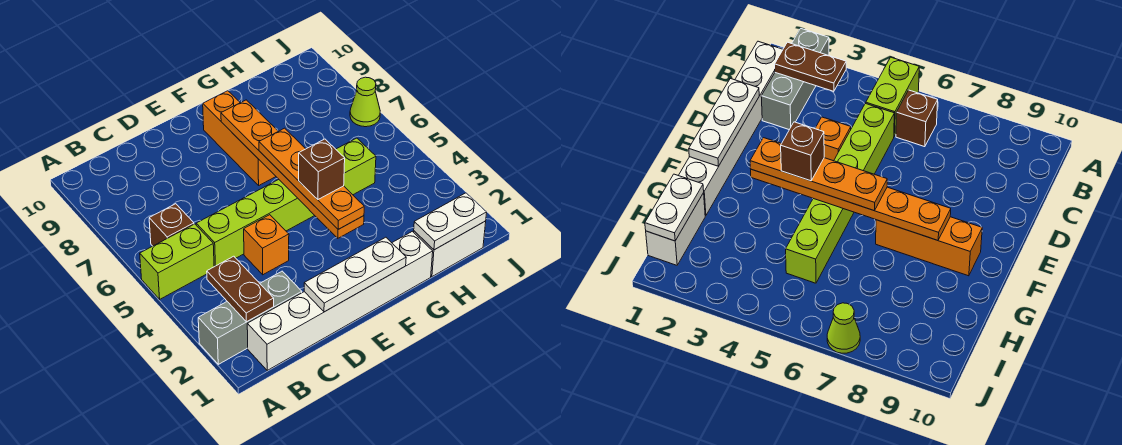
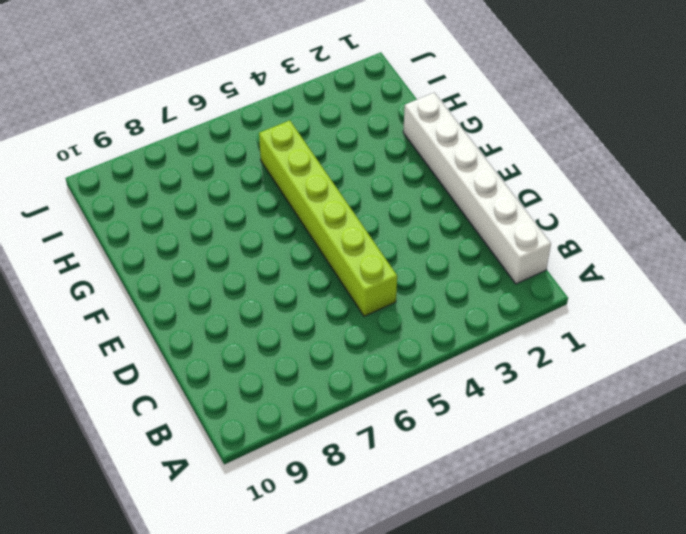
none -> grey brick A2:C2 level 1
none -> lime brick A5:B5 level 1
none -> brown brick B6 level 1

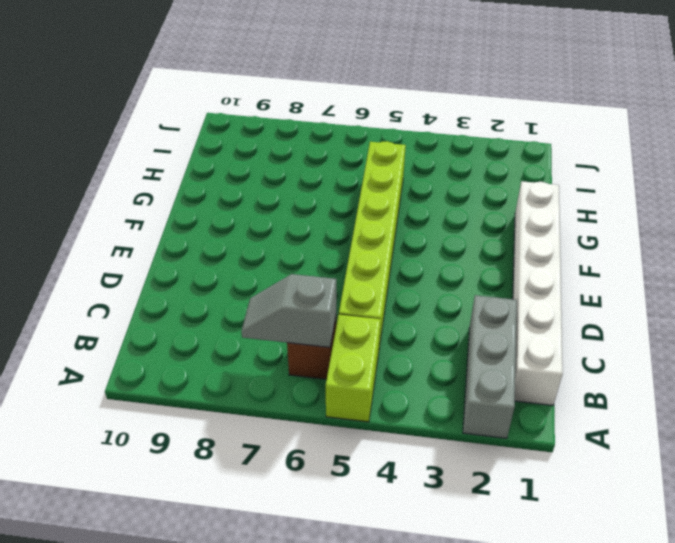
grey slope B6:B7 level 2 top 6 -> none
none -> orange brick D4 level 1
none -> orange brick F7:F9 level 1
none -> white brick H1:I1 level 1

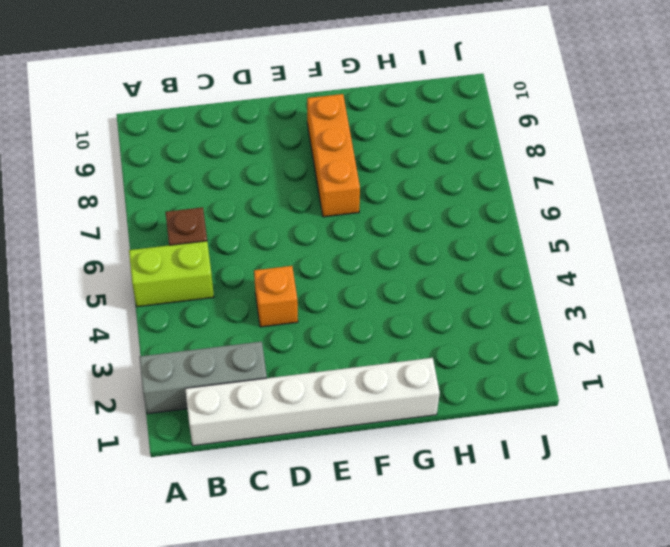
none -> lime brick C5:H5 level 1
none -> white brick H1:I1 level 1
none -> lime cone J7 level 1

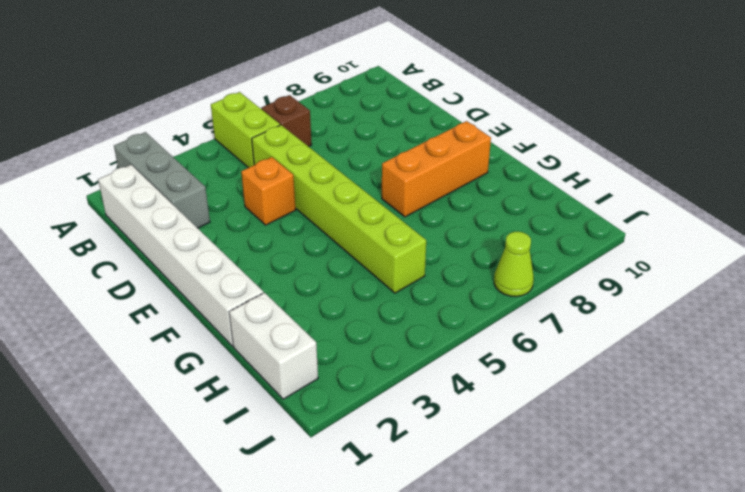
none -> brown plate B2:B3 level 2
none -> white plate D1:F1 level 2
none -> orange plate F3:F8 level 2

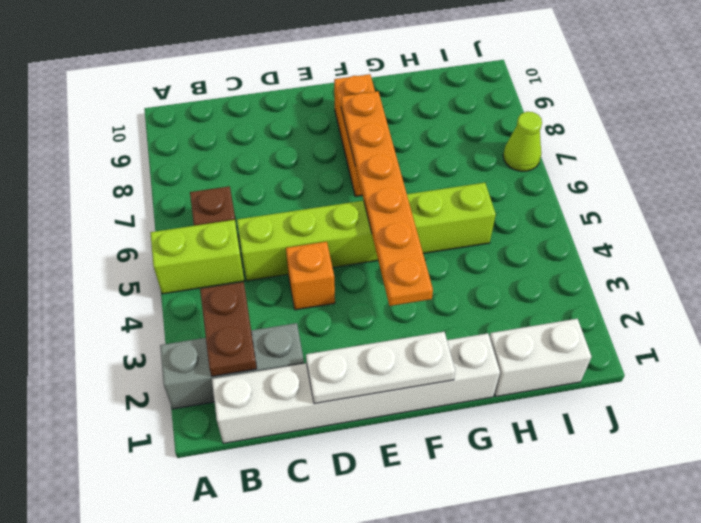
none -> white plate H1:I1 level 2
none -> orange plate F3:F6 level 3
none -> brown brick F4 level 4

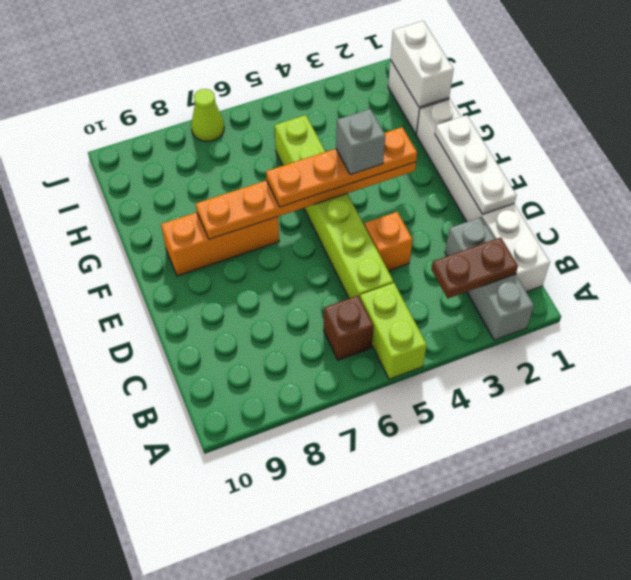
grey brick F4 level 4 -> brown brick F4 level 4
white brick H1:I1 level 2 -> white plate H1:I1 level 2

